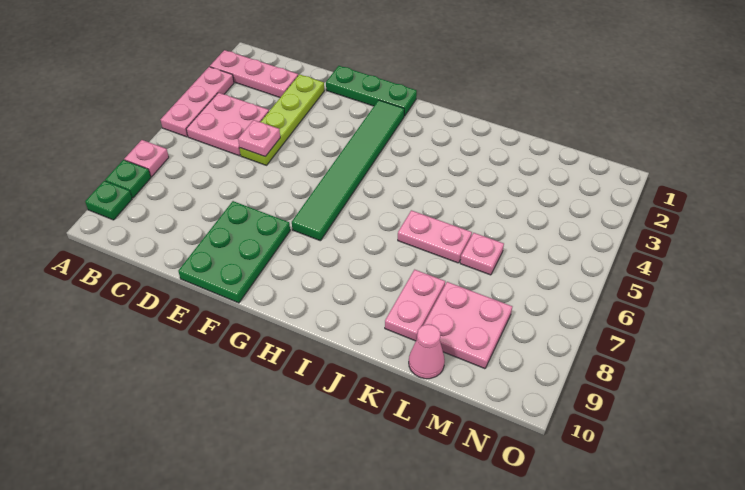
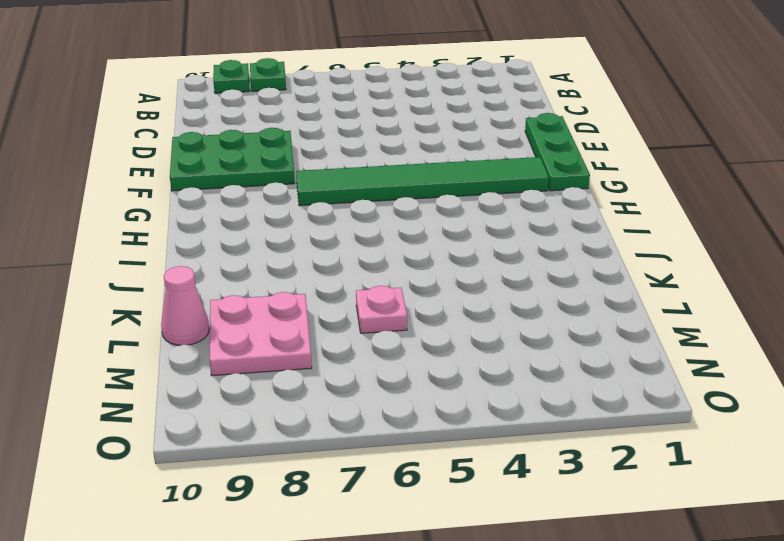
none -> pink plate A2:C2 level 1
none -> pink plate A3:A5 level 1
none -> pink plate A7 level 1

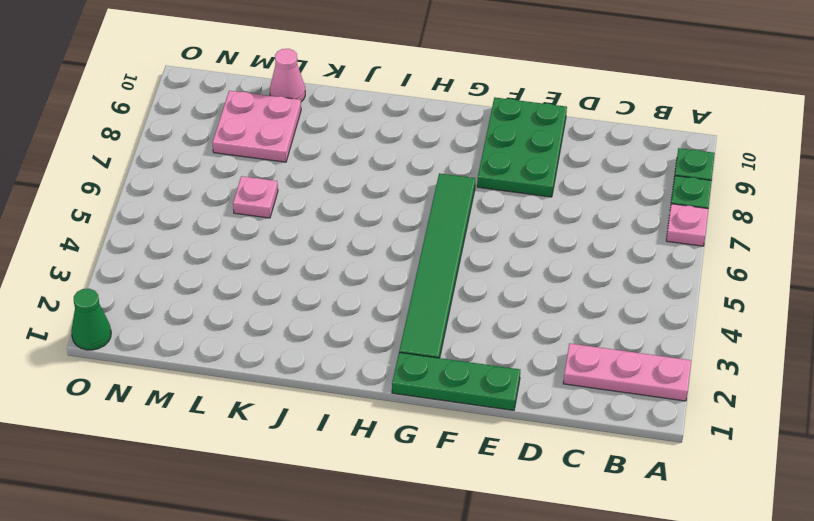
green cone O1 level 1 -> none
none -> pink plate A3:A5 level 1
none -> pink plate B4:C5 level 1
none -> lime plate D2:D5 level 1

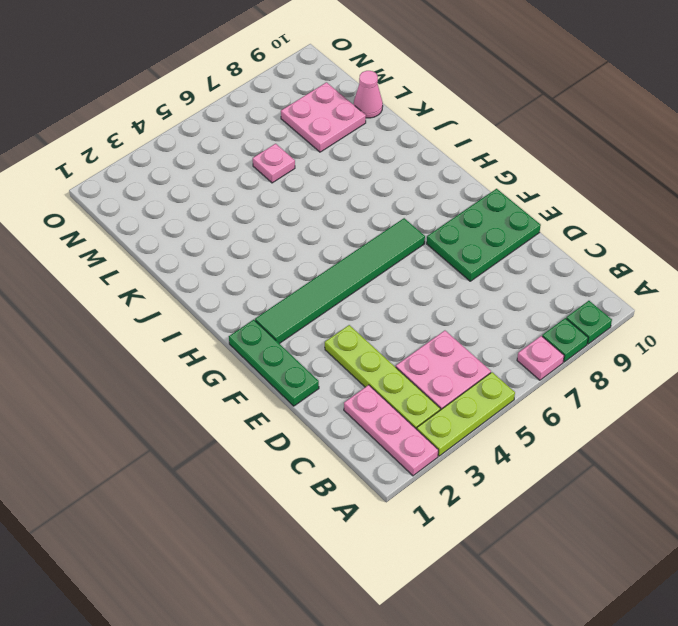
lime plate A3:A5 level 1 -> pink plate A3:A5 level 1
lime plate B3:E3 level 1 -> lime plate D2:D5 level 1
none -> pink plate J6:K6 level 1
none -> pink plate K8:K9 level 1
none -> pink plate D5 level 2

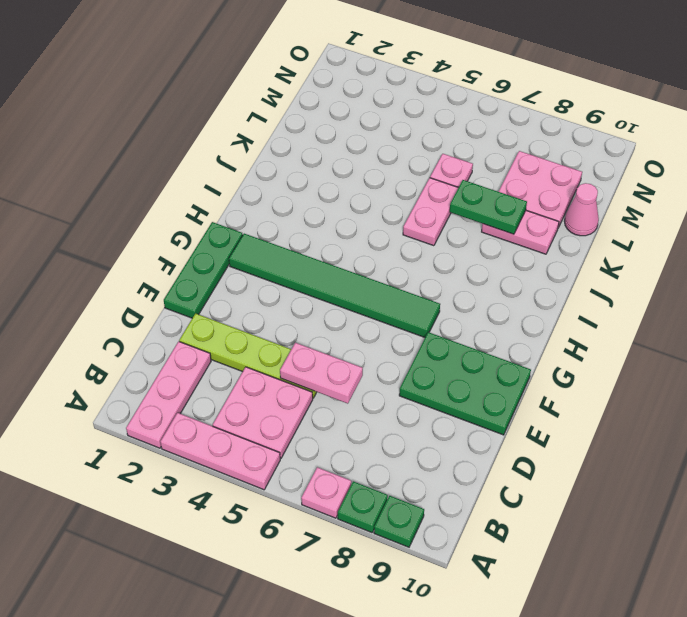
pink plate D5:D6 level 2 -> pink plate D5 level 2
green plate K7:K8 level 2 -> none

